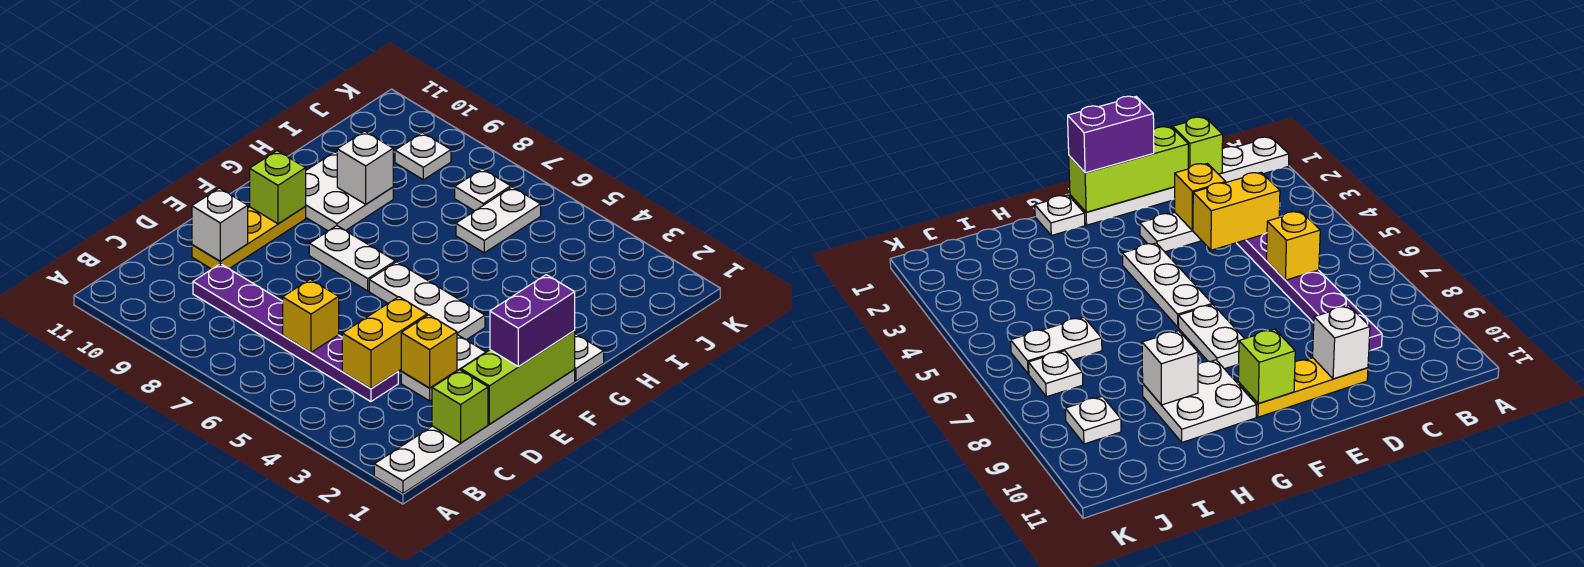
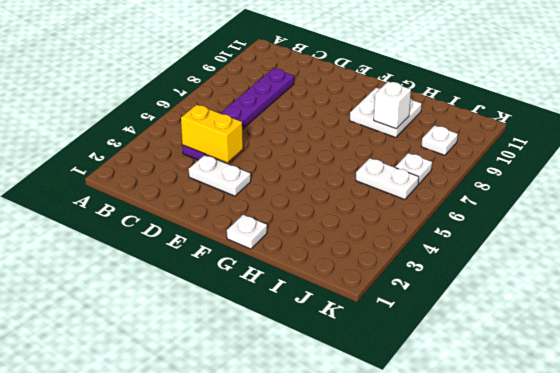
none -> white plate A1:F1 level 1
none -> yellow plate D10:F10 level 1
none -> white plate F4:F6 level 1

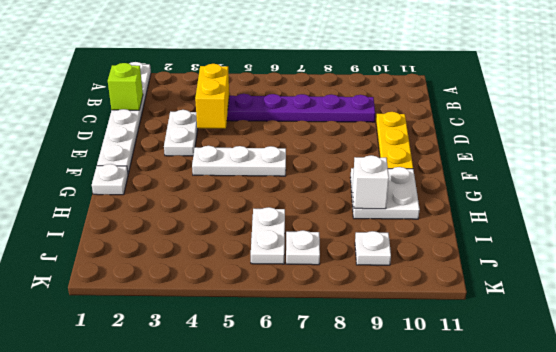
none -> white plate F7:F8 level 1
none -> yellow brick C6 level 2
none -> lime brick D1:F1 level 2

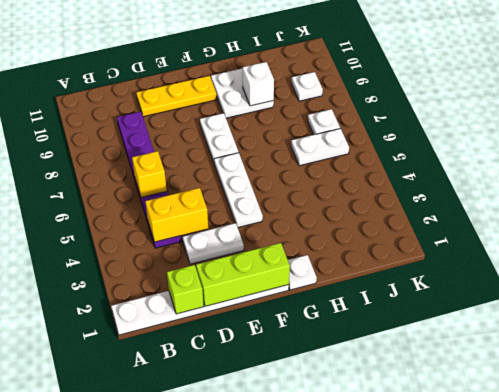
none -> yellow brick D3 level 2
none -> white brick D10 level 2
none -> lime brick F10 level 2

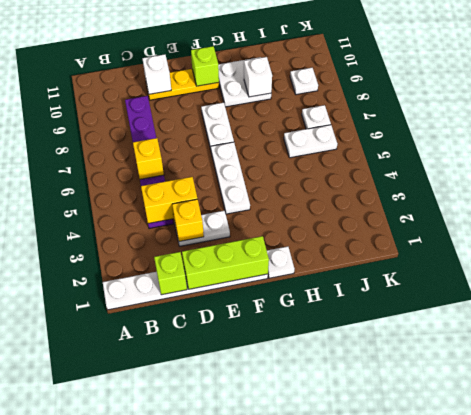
none -> purple brick E1:F1 level 3

